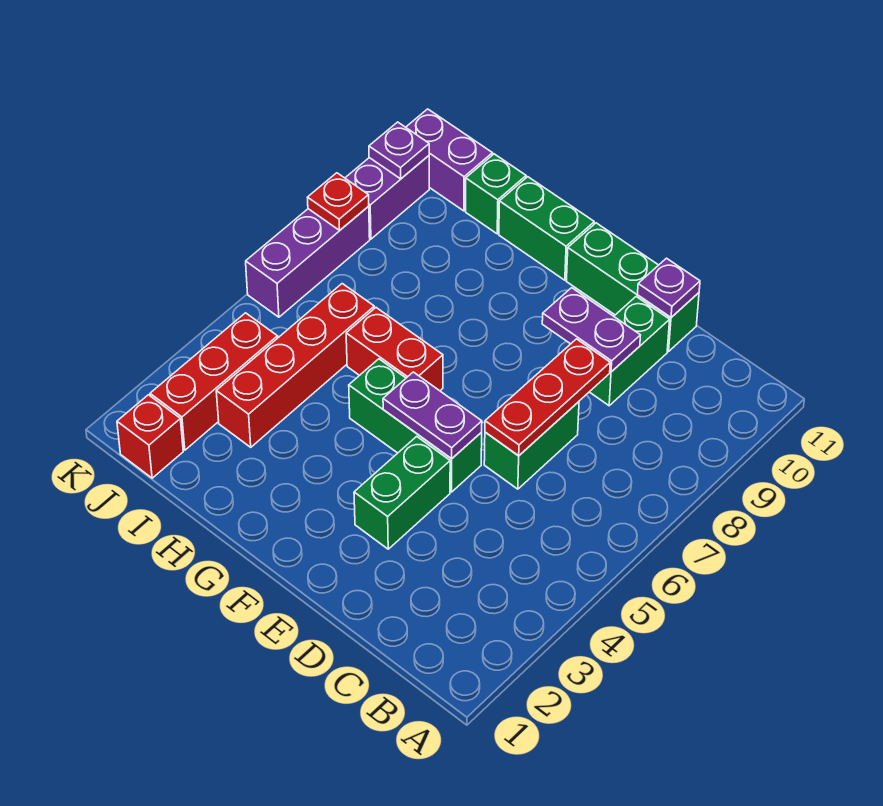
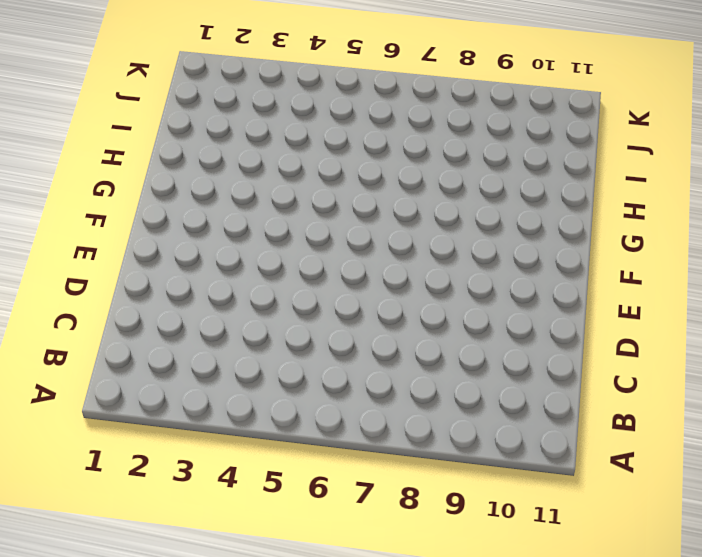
none -> green brick D6:D7 level 1
none -> green brick D9:D10 level 1
none -> green brick D11:F11 level 1

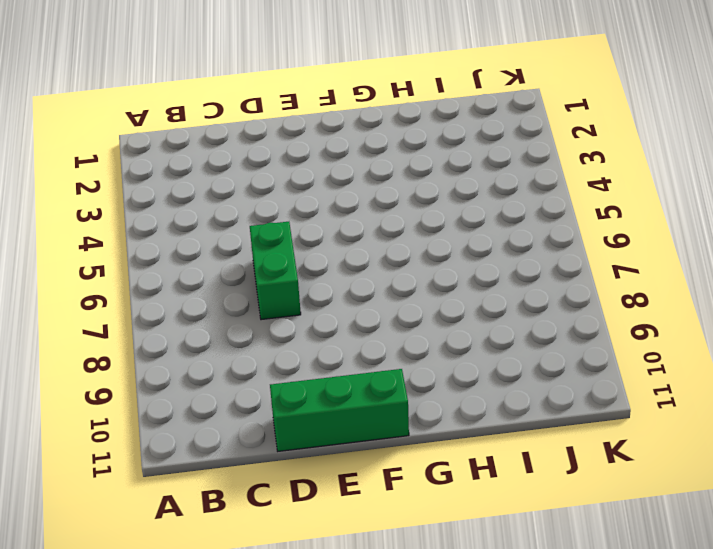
none -> green brick D9:D10 level 1
none -> green brick E3:E4 level 1
none -> green brick E5:G5 level 1

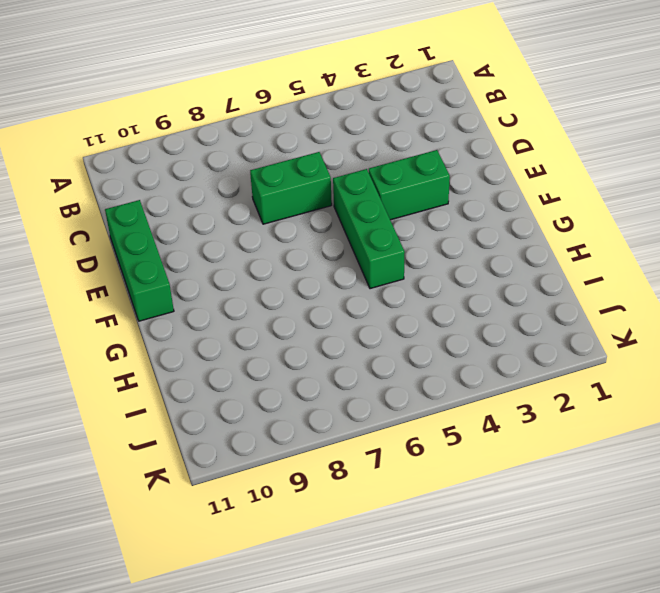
none -> green brick D9:D10 level 1
none -> red brick G6:H6 level 1
none -> green brick G11:H11 level 1

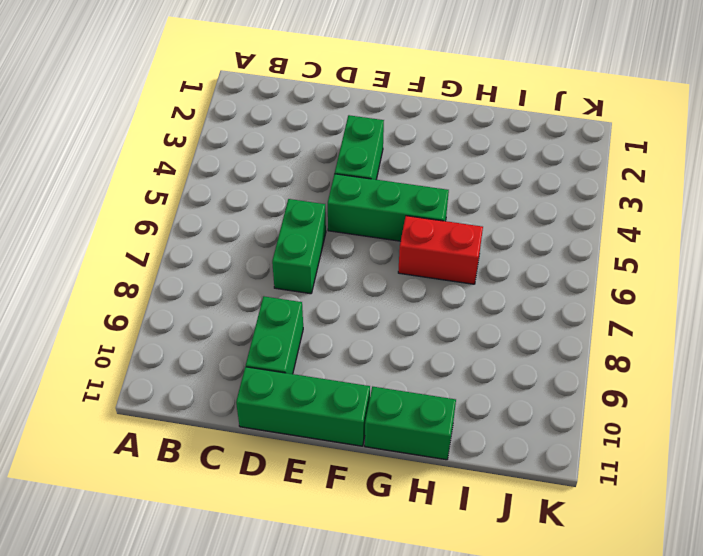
none -> red brick I3:I6 level 1
none -> green brick I11 level 1
none -> red brick J1 level 1

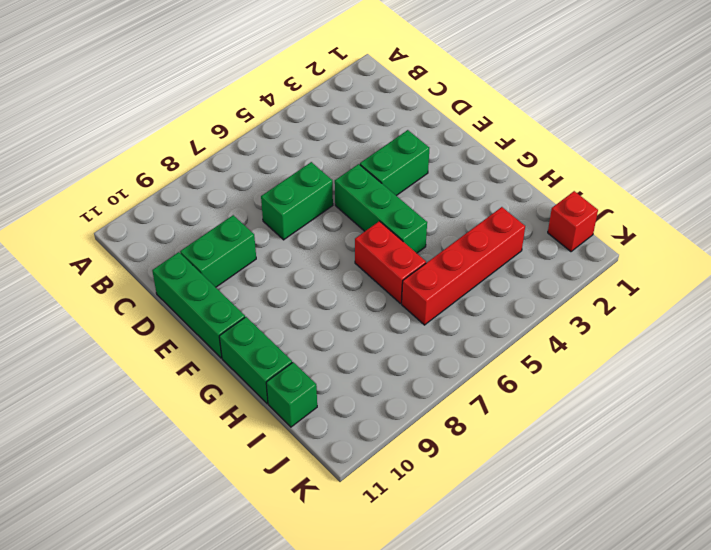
none -> red brick J2:J4 level 1
none -> purple brick J11:K11 level 1
none -> purple brick K6:K8 level 1

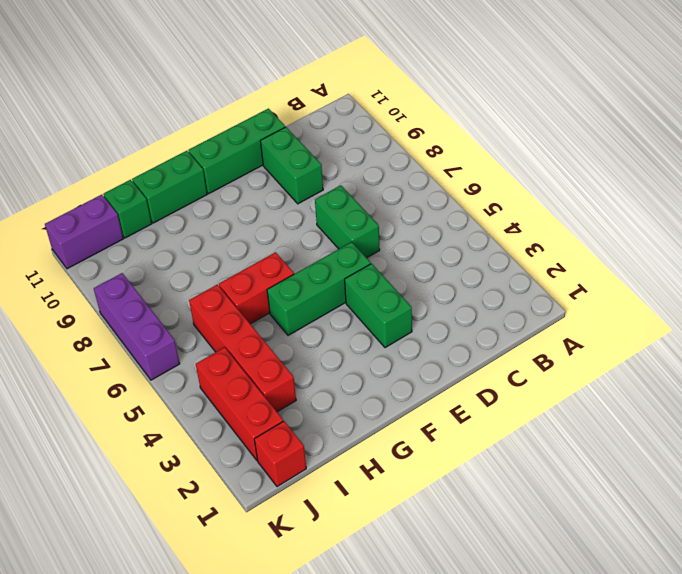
none -> purple brick K9:K10 level 1
none -> red plate D6:D8 level 2
none -> purple plate D9:E9 level 2

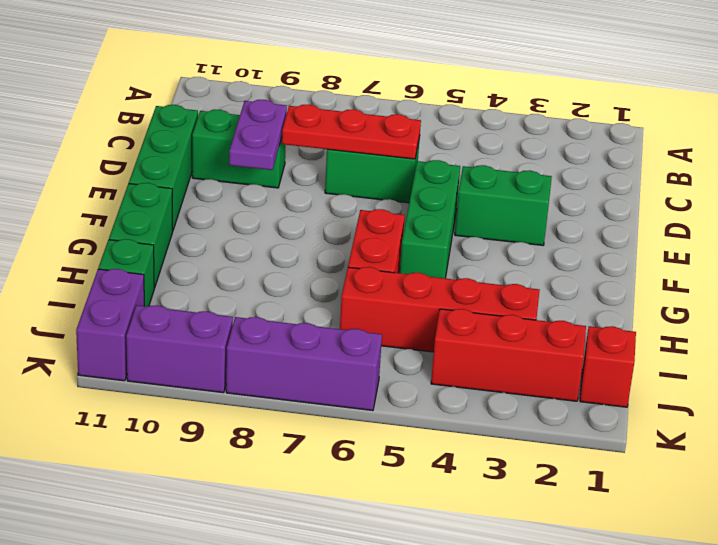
none -> purple plate D11 level 2
none -> purple plate E5:F5 level 2
none -> red plate K8 level 2

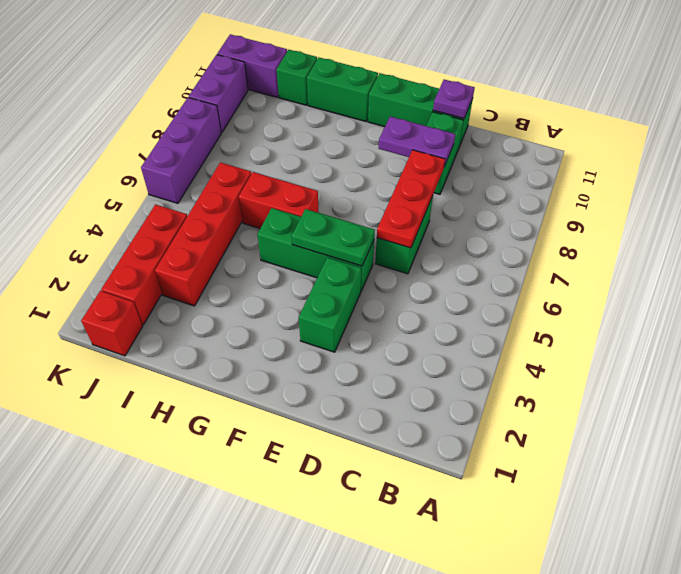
green plate E5:F5 level 2 -> purple plate E5:F5 level 2
none -> red plate K8 level 2
none -> purple plate K10 level 2

